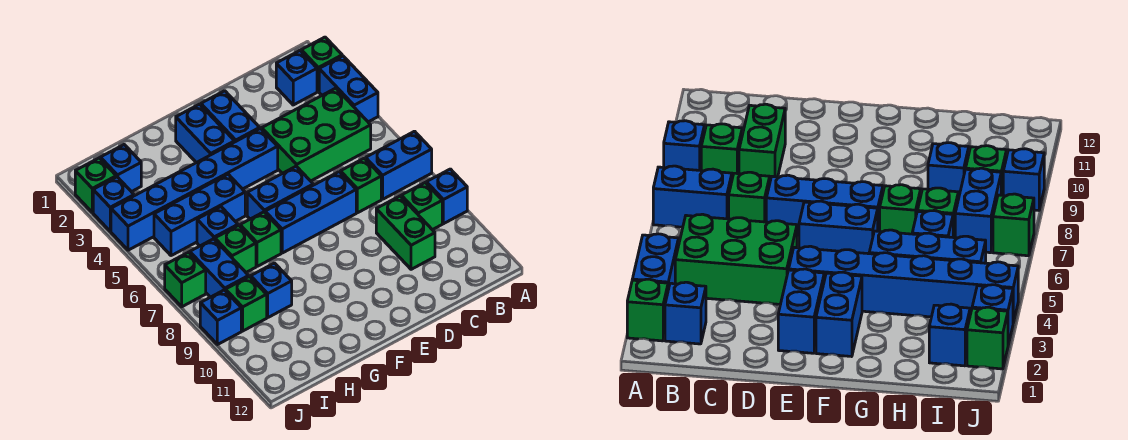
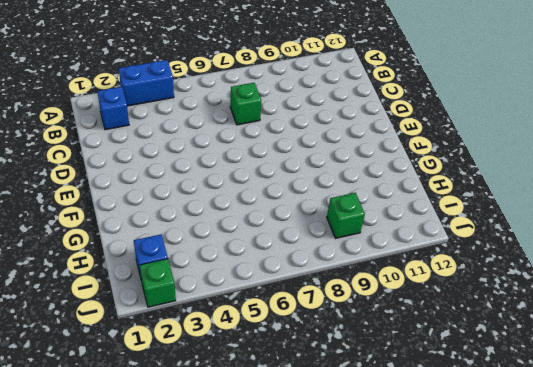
none -> green brick A2 level 1
none -> blue brick A7:B7 level 1
none -> blue brick A9 level 1

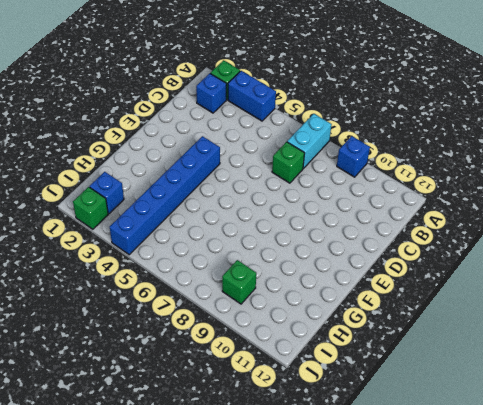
cyan brick A7:B7 level 1 -> blue brick A7:B7 level 1
none -> green brick B4:D5 level 1
none -> green brick B9 level 1
none -> green brick C9:C10 level 1

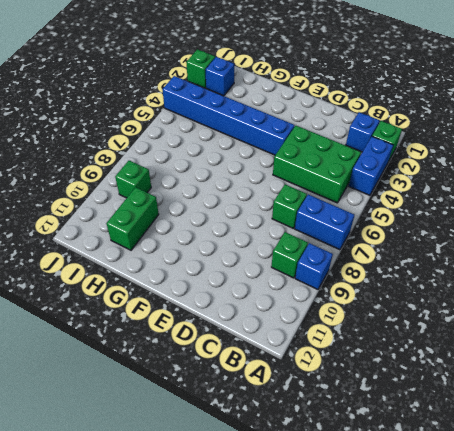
green brick H10:H11 level 1 -> green brick C9:C10 level 1
none -> blue brick D7:F7 level 1
none -> blue brick E2:E3 level 1
none -> blue brick E6:F6 level 1

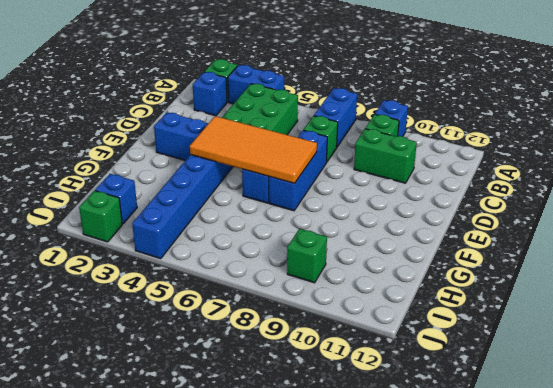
orange tile E4:F7 level 2 -> none
none -> blue brick F2:F3 level 1
none -> blue brick G5:I5 level 1
none -> green brick G7 level 1

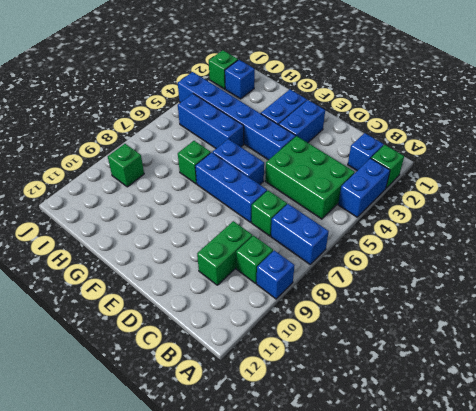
none -> blue brick H6 level 1
none -> green brick H7 level 1
none -> blue brick H9 level 1

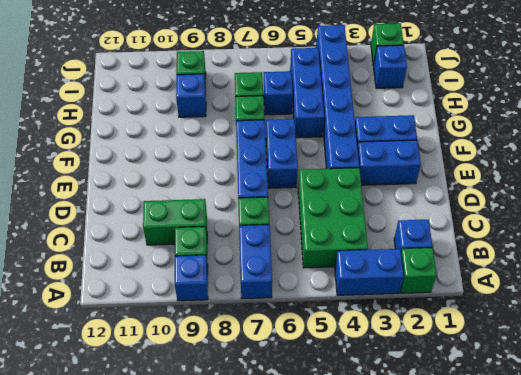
none -> blue brick I7:I8 level 1
none -> blue brick J3 level 1
none -> green brick J7 level 1

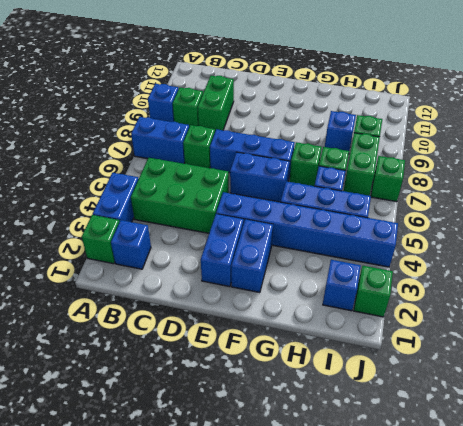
green brick I7:I8 level 1 -> blue brick I7:I8 level 1
none -> blue brick J3 level 1
none -> blue brick J9 level 1

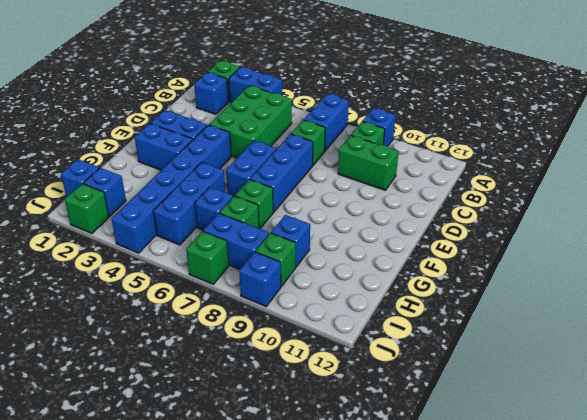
blue brick I1 level 1 -> blue brick J3 level 1

